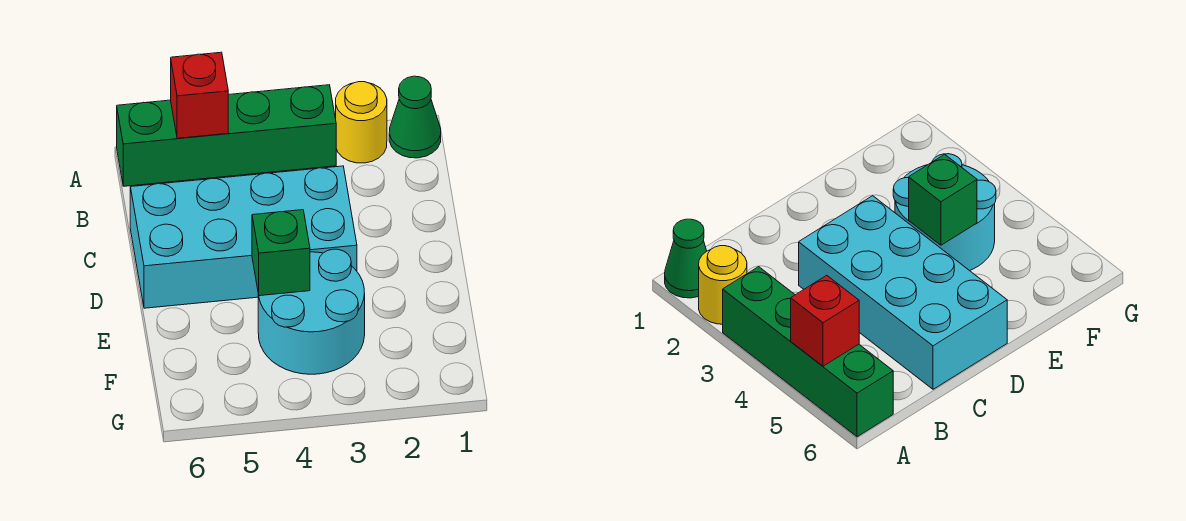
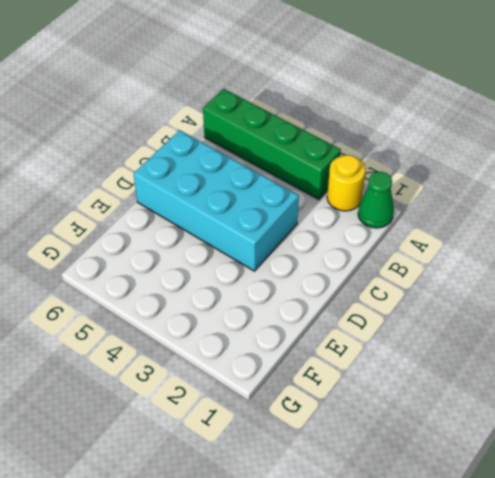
none -> cyan round brick E3:F4 level 1
none -> red brick A5 level 2

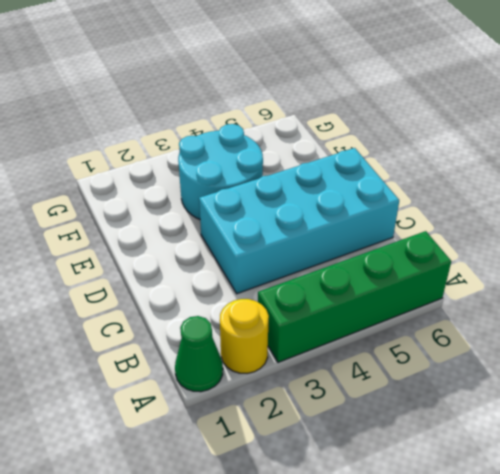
none -> red brick A5 level 2
none -> green brick E4 level 2

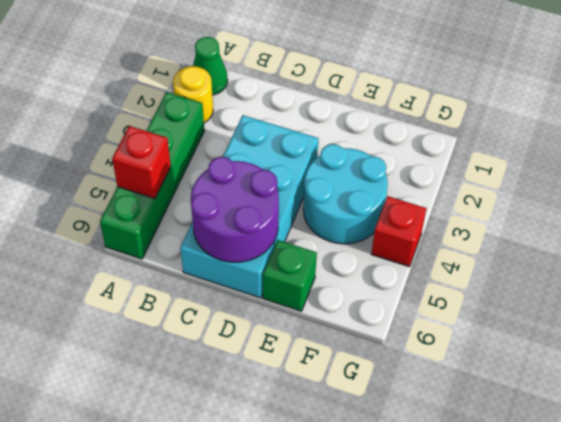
purple round brick C5:D6 level 2 -> none
green brick E6 level 1 -> green brick E4 level 2
red brick G4 level 1 -> none

